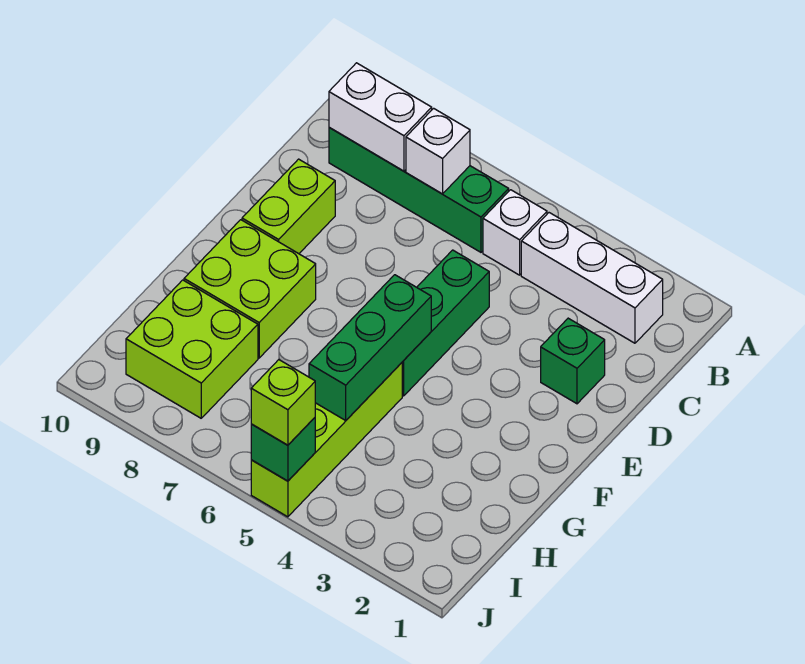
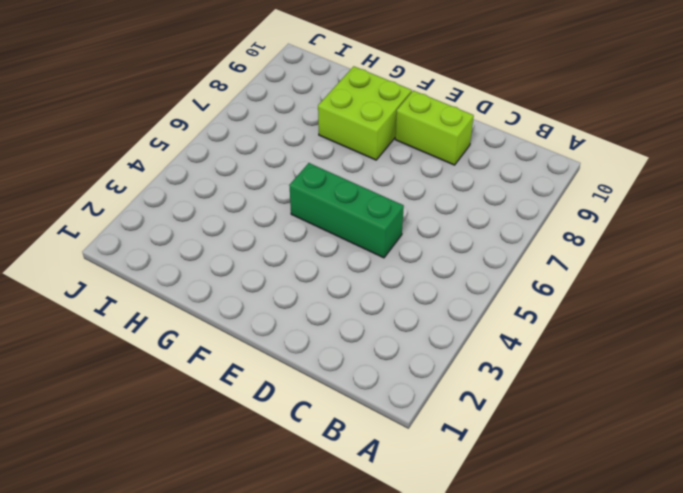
none -> white brick B2:B4 level 1
none -> white brick B5 level 1
none -> green brick B6:B9 level 1

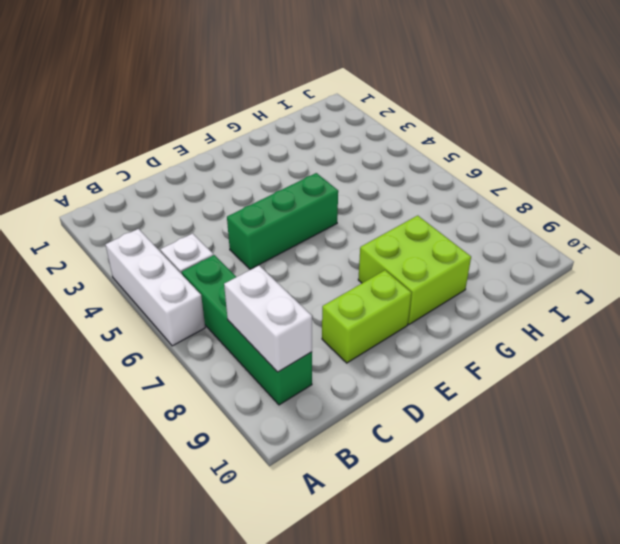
white brick A4:A6 level 1 -> white brick B2:B4 level 1
none -> green brick D2 level 1
none -> lime brick G5:J5 level 1
none -> lime brick H8:I9 level 1

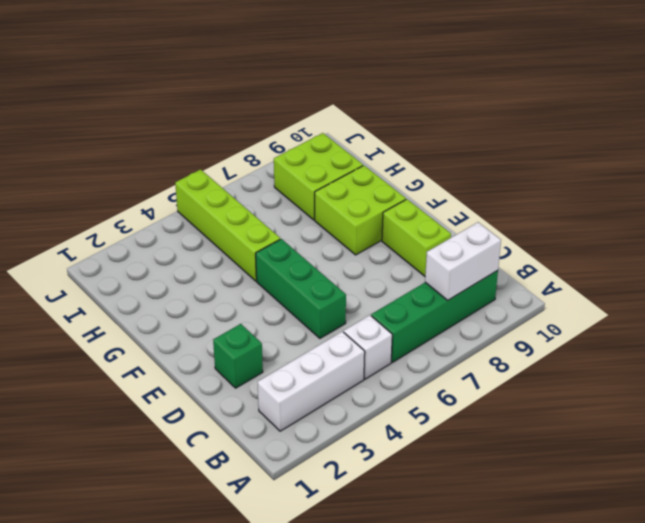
none -> white brick B7 level 2
none -> green brick F5:H5 level 2
none -> green brick J5 level 2

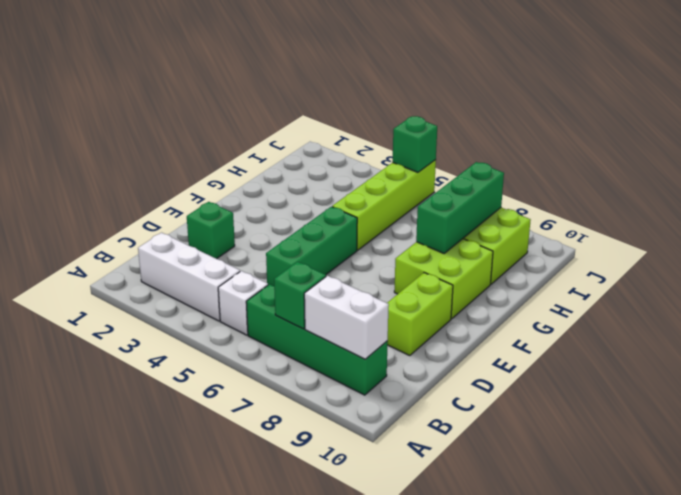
green brick B7 level 2 -> white brick B7 level 2
green brick G8:I8 level 2 -> green brick F5:H5 level 2
none -> lime brick J5 level 3

